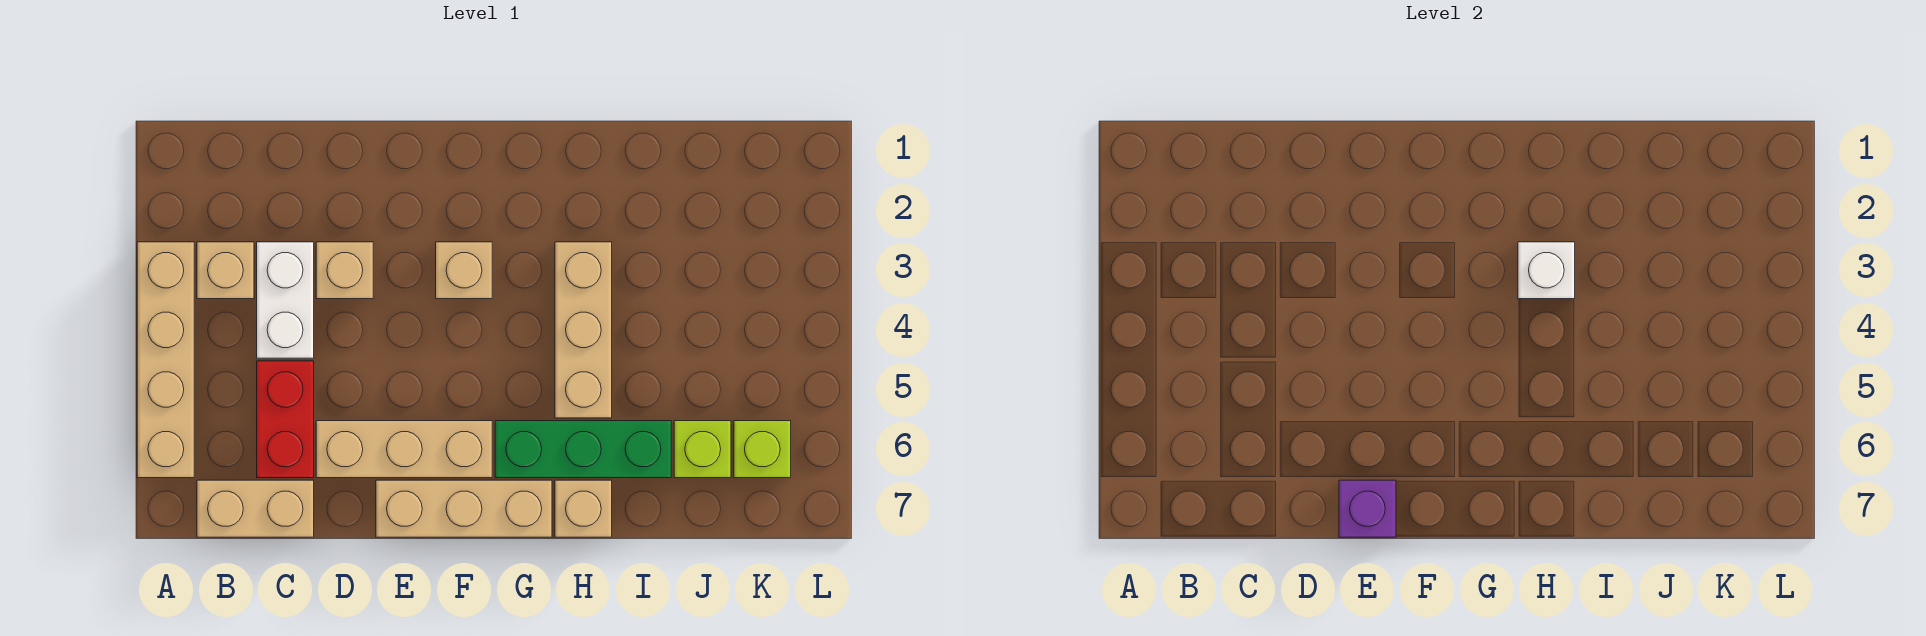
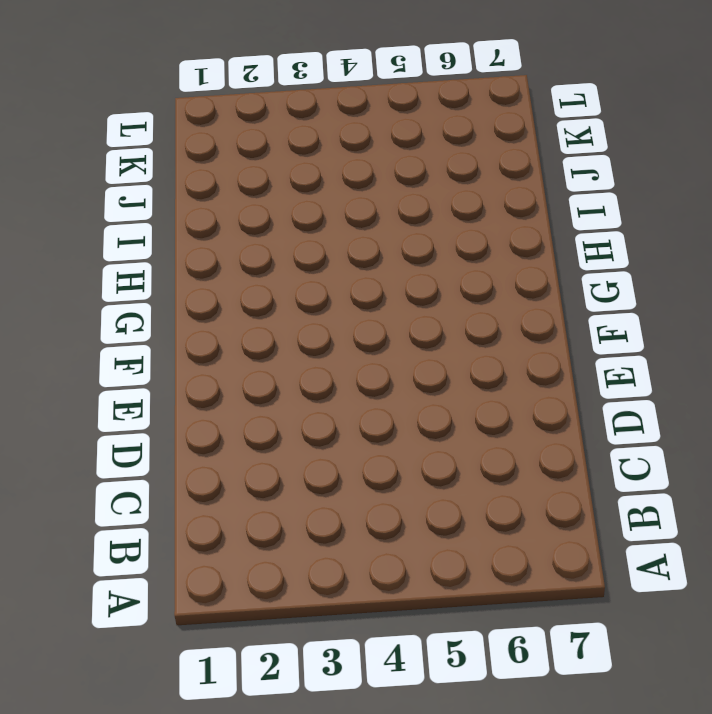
none -> tan brick A3:A6 level 1
none -> tan brick B3 level 1
none -> tan brick B7:C7 level 1

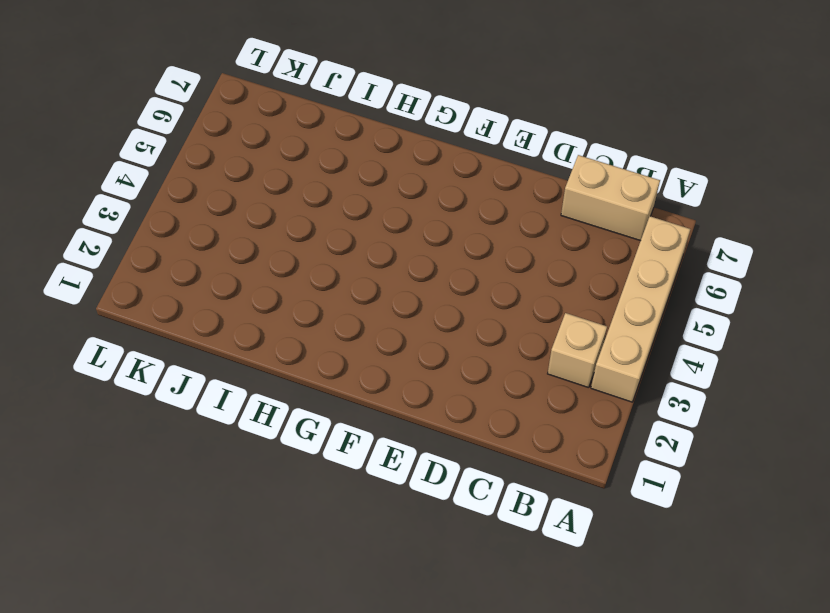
none -> white brick C3:C4 level 1
none -> red brick C5:C6 level 1
none -> tan brick D3 level 1

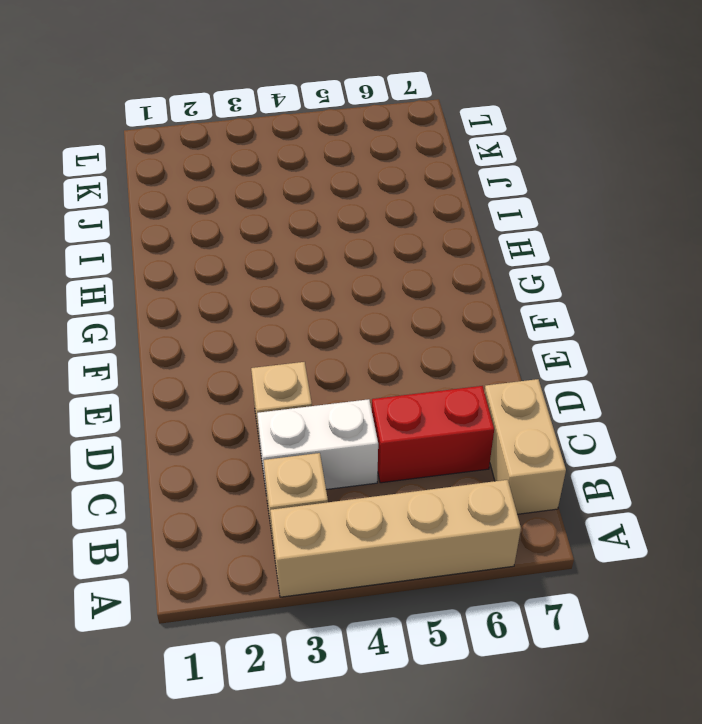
none -> tan brick D6:F6 level 1
none -> tan brick E7:G7 level 1
none -> tan brick F3 level 1

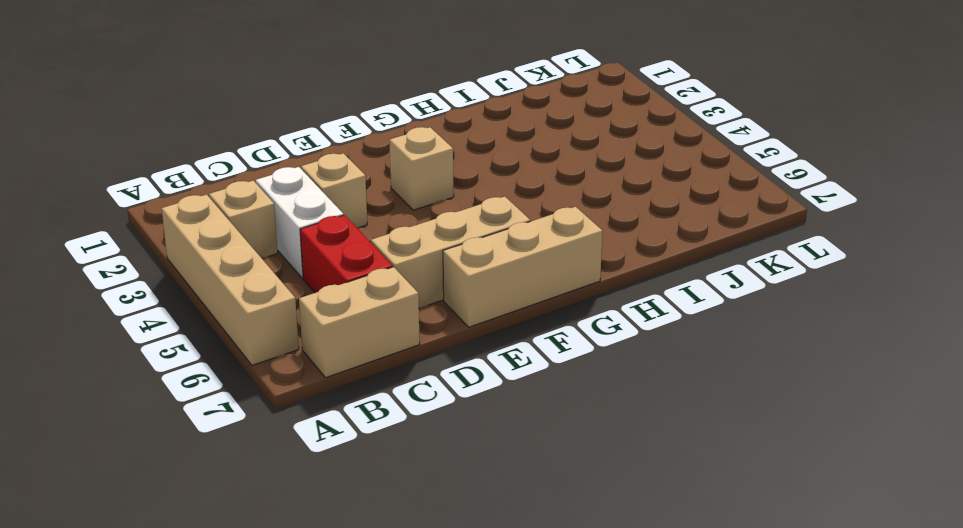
none -> green brick G6:I6 level 1
none -> tan brick H3:H5 level 1
none -> tan brick H7 level 1

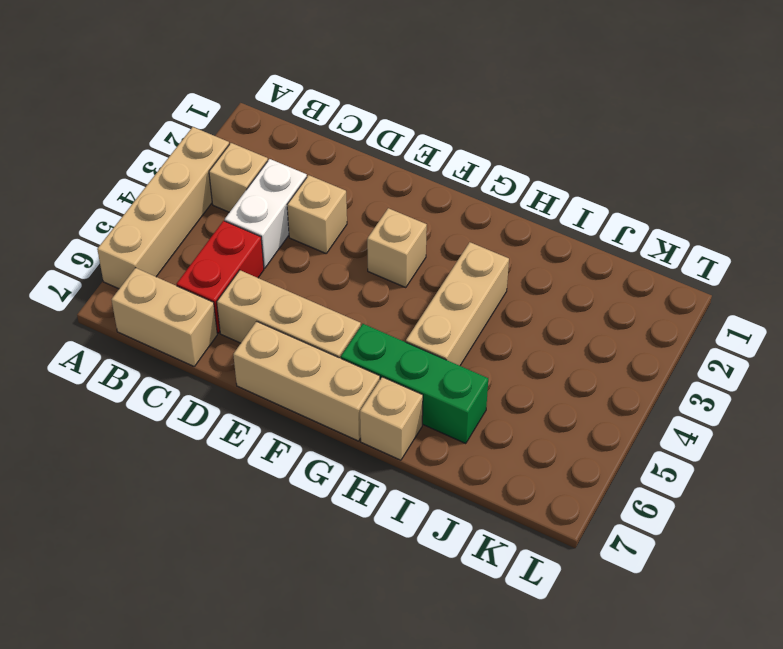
none -> lime brick J6 level 1
none -> lime brick K6 level 1
none -> purple brick E7 level 2

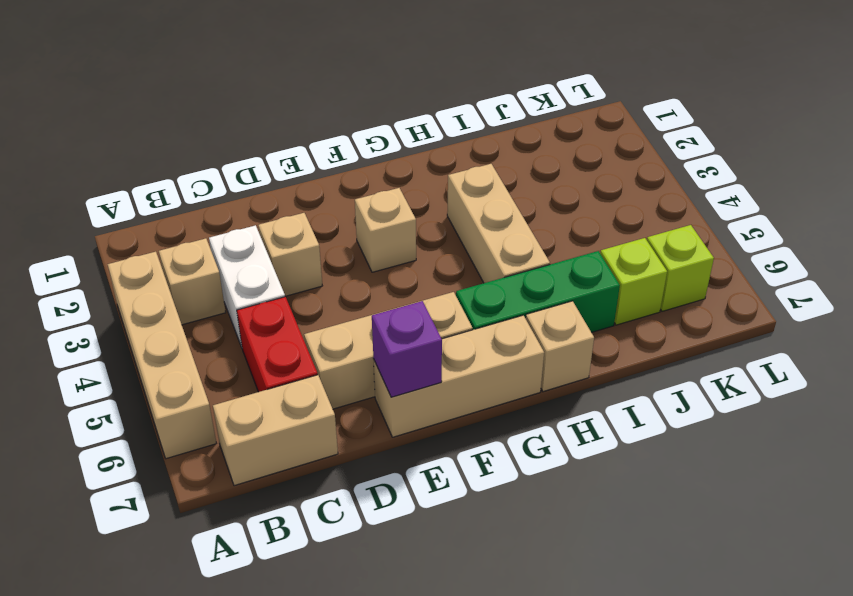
none -> white brick H3 level 2

